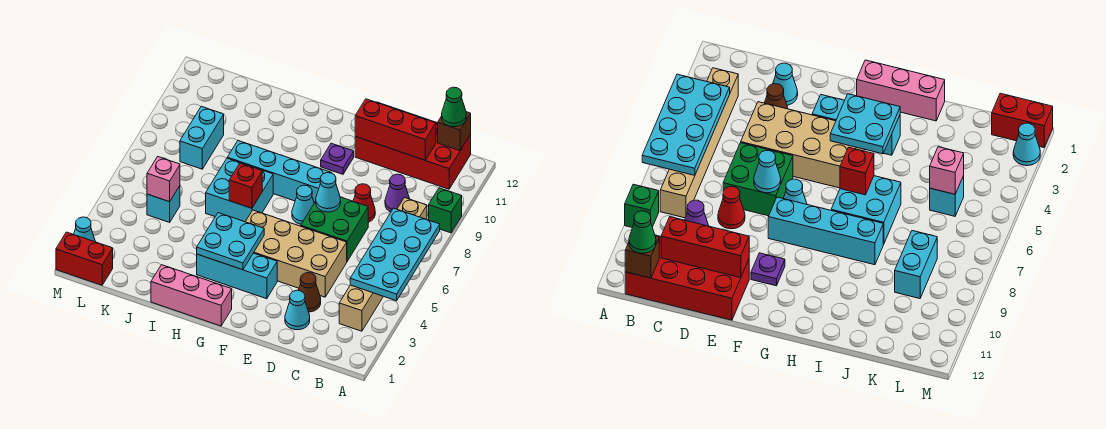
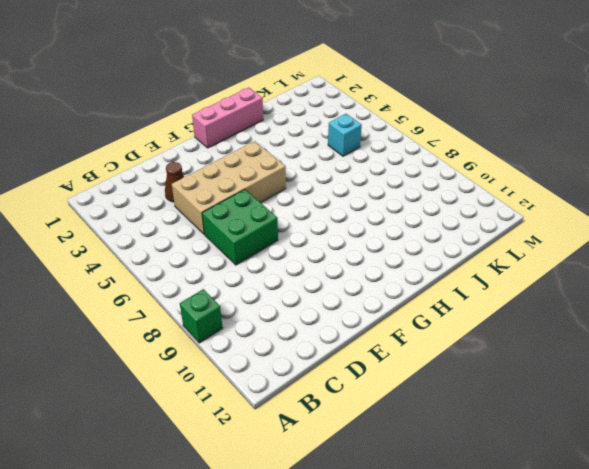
none -> tan brick B3:B8 level 1
none -> red brick B11:E12 level 1
none -> purple cone C9 level 1

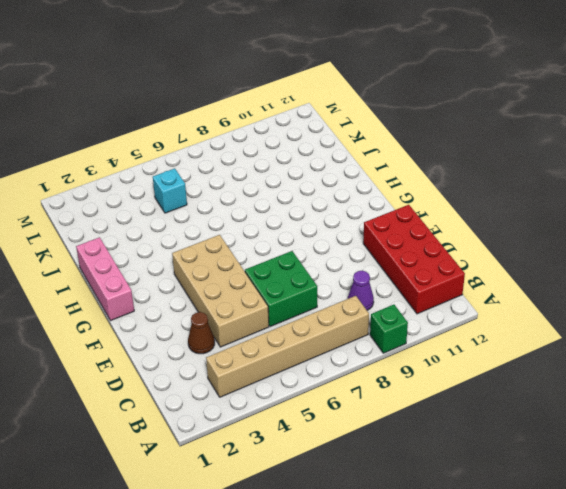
none -> cyan cone D2 level 1
none -> red cone D8 level 1
none -> cyan brick F3:H3 level 1

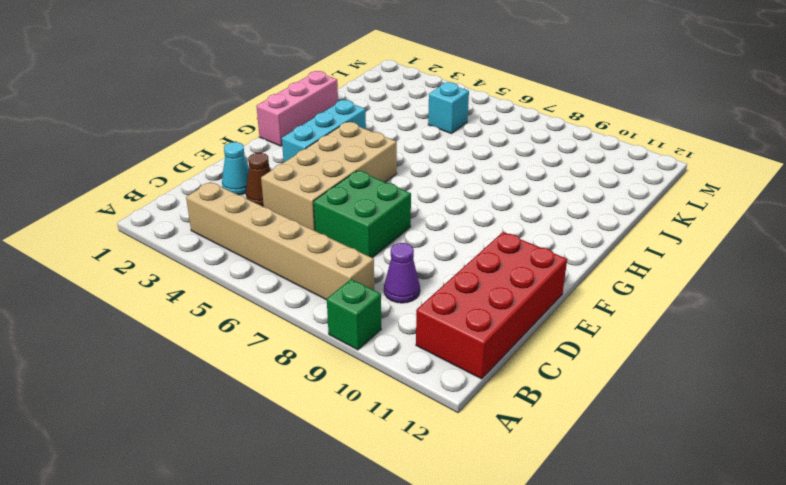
none -> red cone D8 level 1
none -> cyan cone F7 level 1
none -> cyan brick F8:I8 level 1

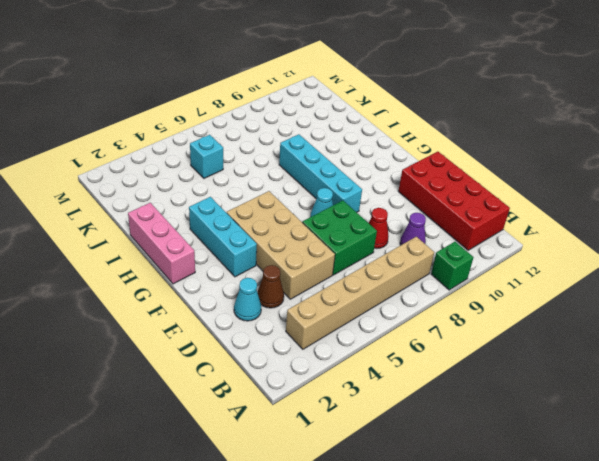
none -> purple plate F10 level 1
none -> cyan brick H6:I7 level 1
none -> cyan brick K8:K9 level 1

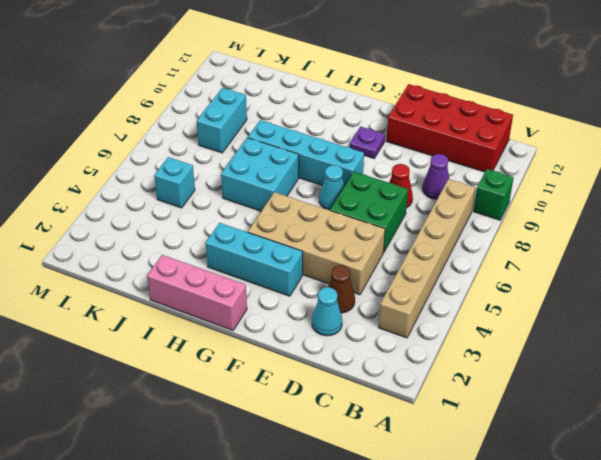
none -> red brick L1:M1 level 1
none -> cyan cone M2 level 1
none -> cyan plate A4:B7 level 2

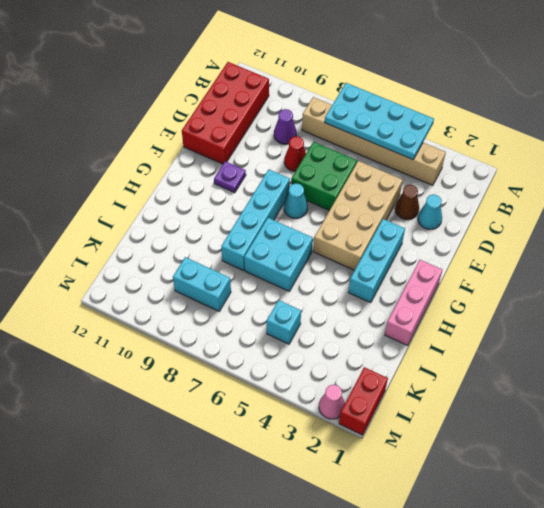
pink cone M2 level 1 -> cyan cone M2 level 1
none -> green brick A9 level 1
none -> brown brick B12 level 2
none -> red brick C11:E11 level 2

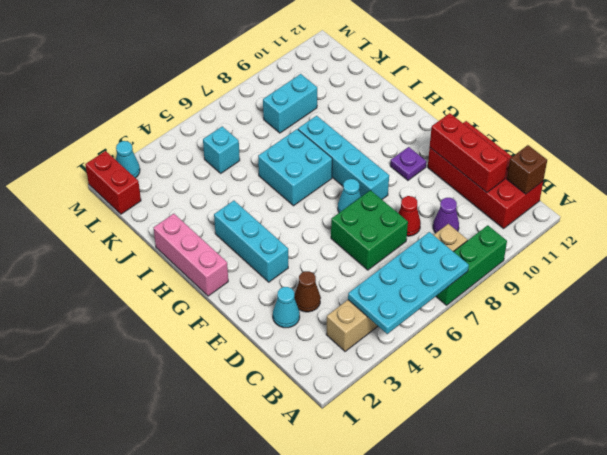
green brick A7:A9 level 1 -> green brick A9 level 1
none -> tan brick D4:G5 level 1
none -> cyan cone E7 level 2
none -> cyan plate G3:H4 level 2

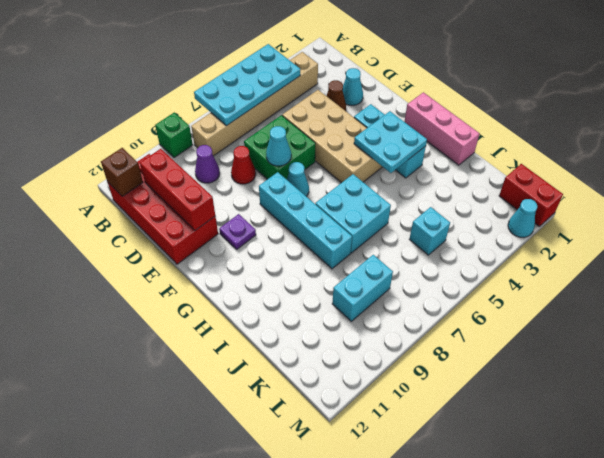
none -> red brick H6 level 2
none -> pink brick K5 level 2
none -> green cone B12 level 3

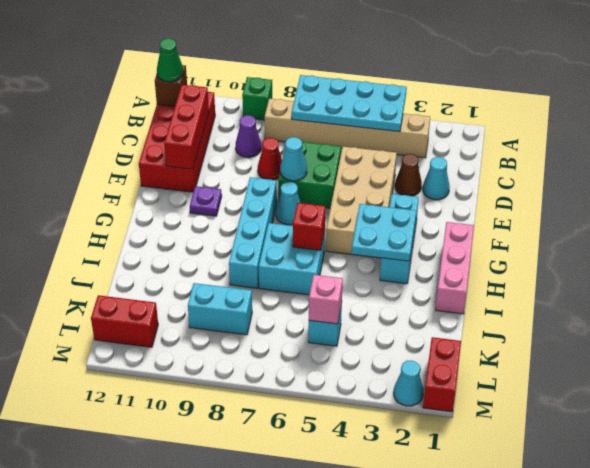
red brick L11:L12 level 1 -> none

